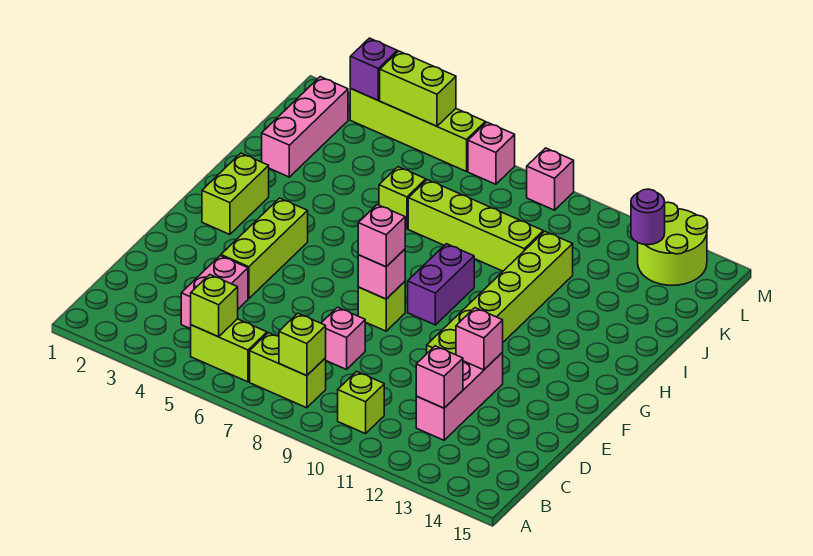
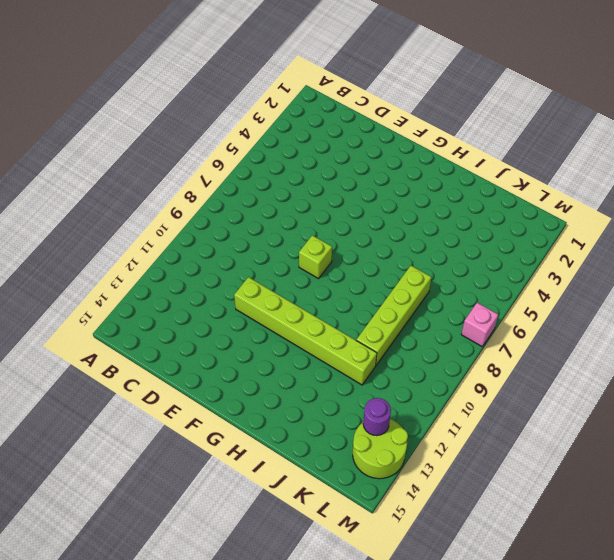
none -> lime brick B5:B6 level 1
none -> lime brick B7:B8 level 1
none -> lime brick B10 level 1

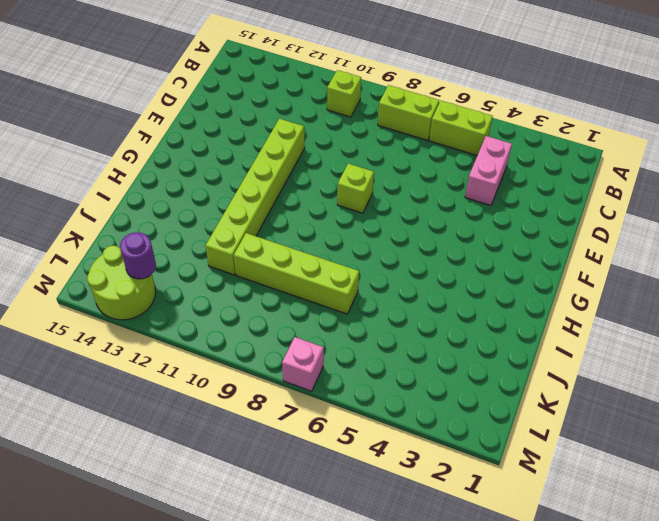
none -> pink brick C12:E12 level 1
none -> pink brick D8 level 1
none -> lime brick E4:G4 level 1

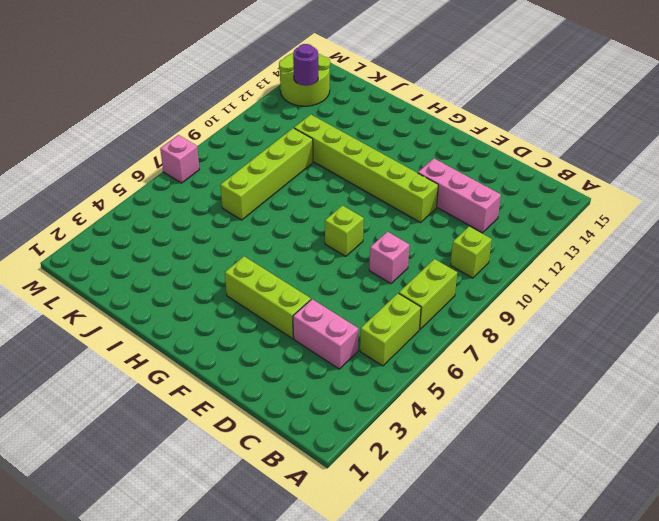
none -> lime brick G2:H2 level 1
none -> purple brick G9:H9 level 1
none -> pink brick J2:L2 level 1

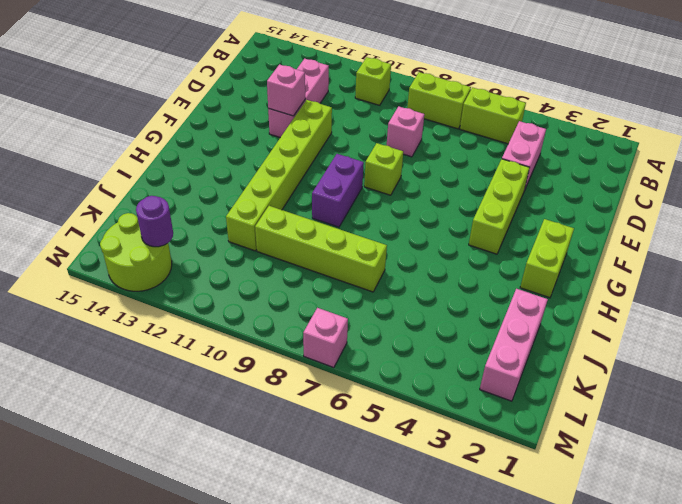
none -> lime brick J6 level 1
none -> lime brick M3:M6 level 1
none -> pink brick M9 level 1

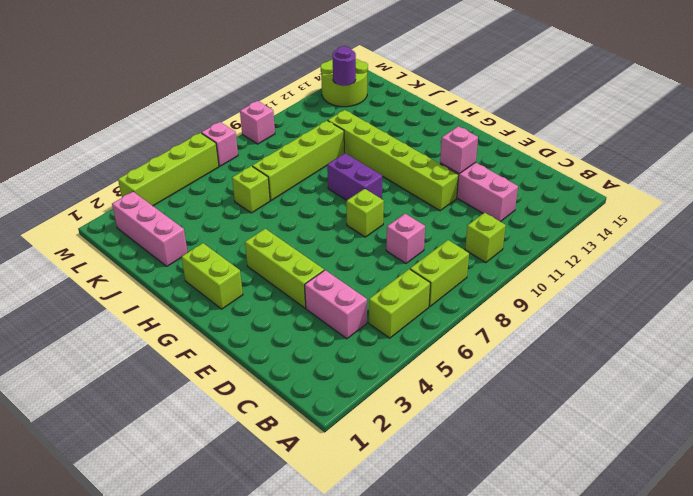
none -> lime brick B5 level 2
none -> lime brick B8 level 2
none -> pink brick C12 level 2

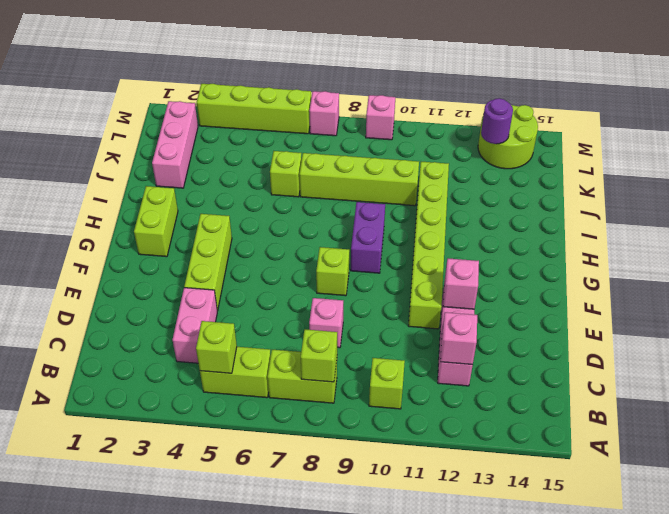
none -> pink brick F8 level 2
none -> purple brick M3 level 2
none -> lime brick M4:M5 level 2

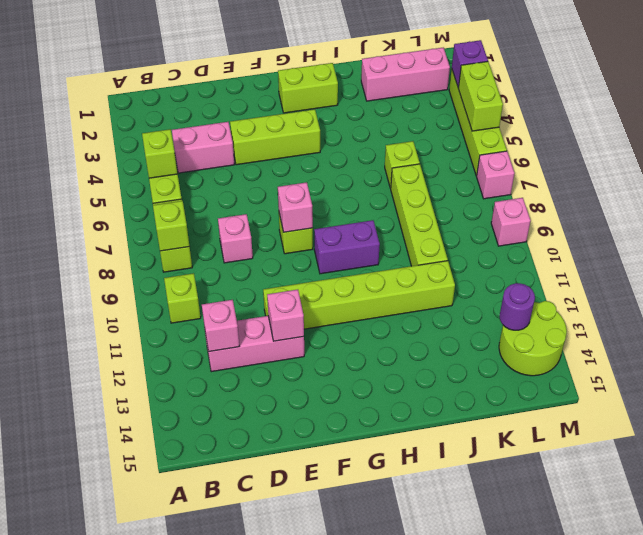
none -> pink brick F8 level 3

